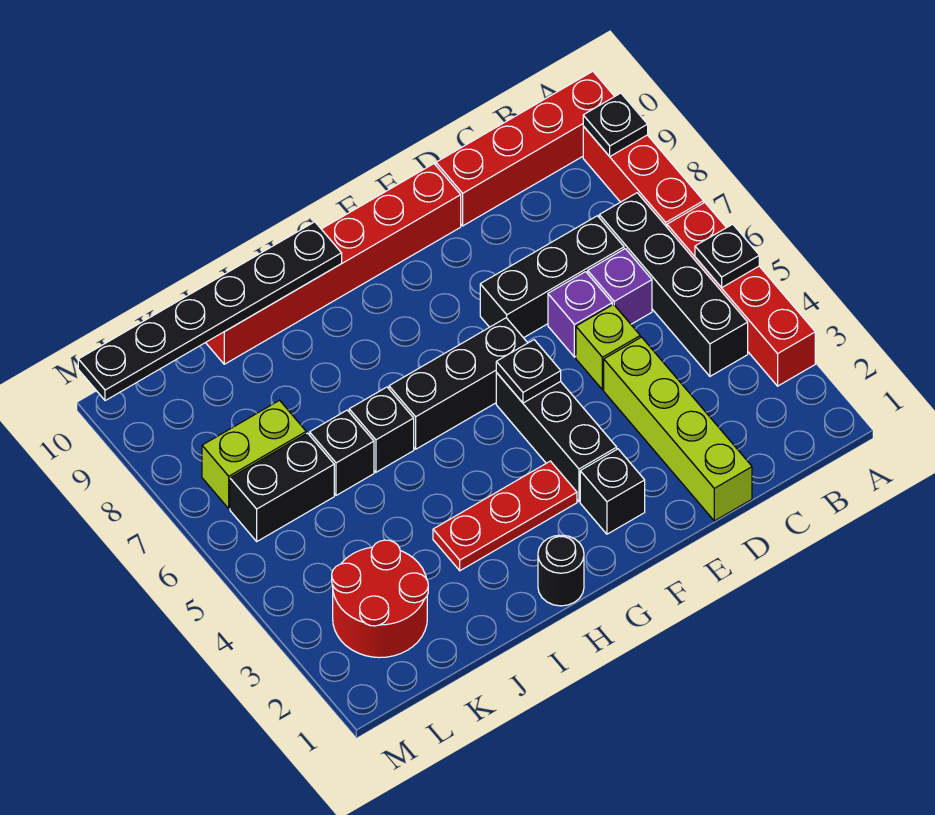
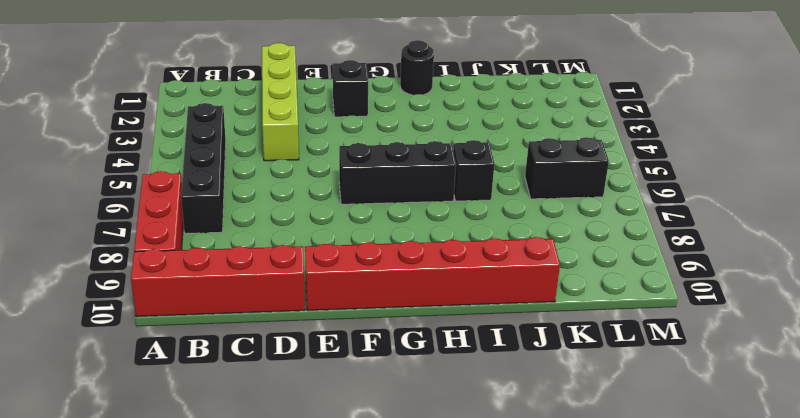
none -> red brick A3:A6 level 1
none -> purple brick C6 level 1
none -> black brick C7:E7 level 1

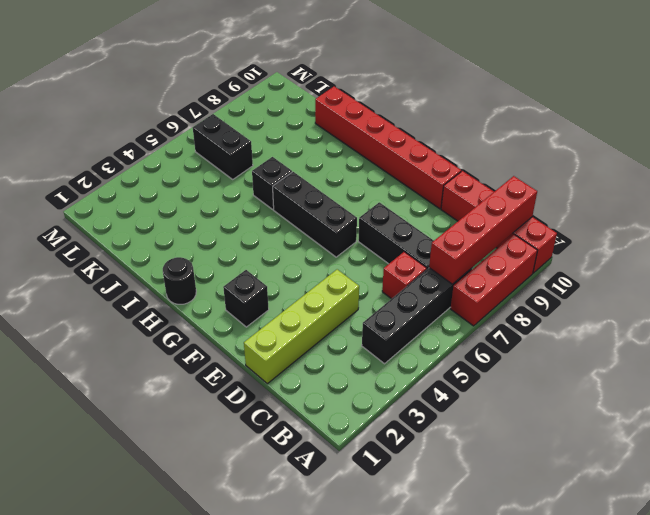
red brick B7:B10 level 2 -> red brick A3:A6 level 1
red brick C6 level 1 -> purple brick C6 level 1
none -> lime brick D5 level 1
none -> purple brick D6 level 1
none -> black brick F3:F5 level 1

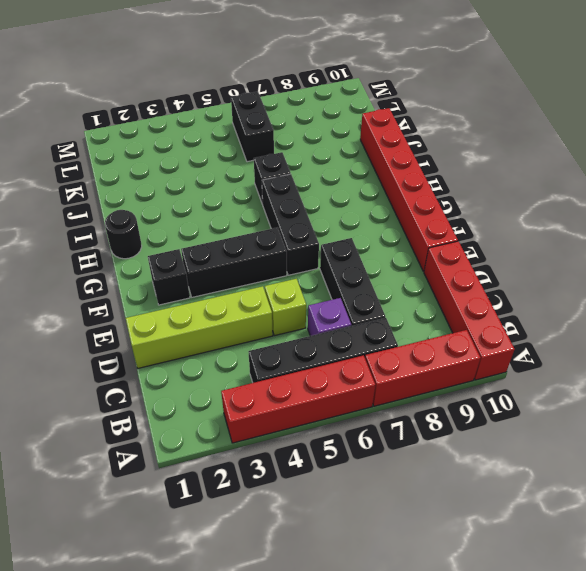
none -> purple brick D6 level 1
none -> red plate G3:I3 level 1
none -> black brick J6 level 1

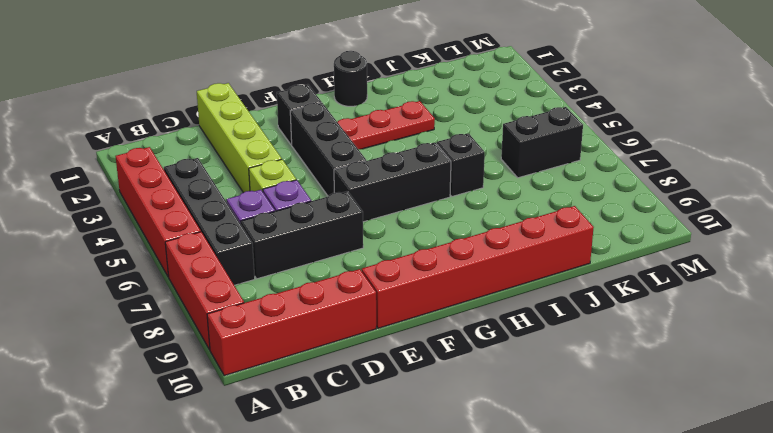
none -> black brick J6 level 1
none -> red round brick K2:L3 level 1
none -> lime brick K7:L7 level 1

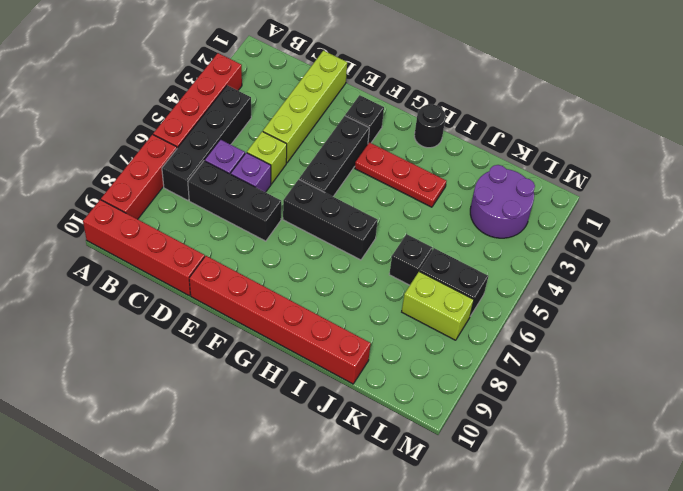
purple round brick K2:L3 level 1 -> red round brick K2:L3 level 1
none -> black brick I6 level 1
none -> black plate A5 level 2
none -> black plate A9 level 2

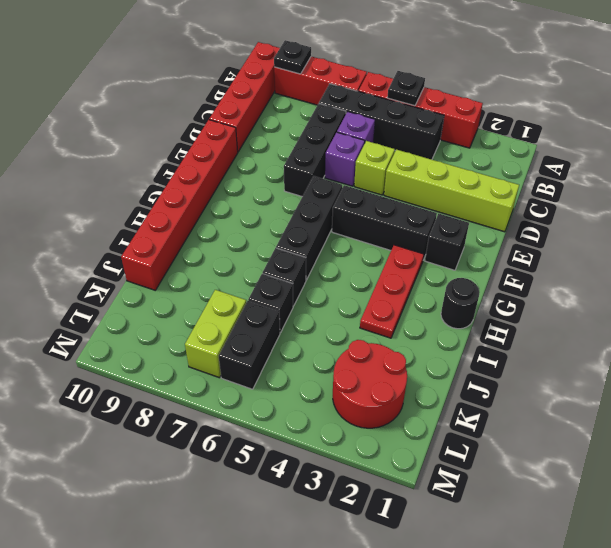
none -> black plate F5 level 2
none -> black plate H10:M10 level 2

